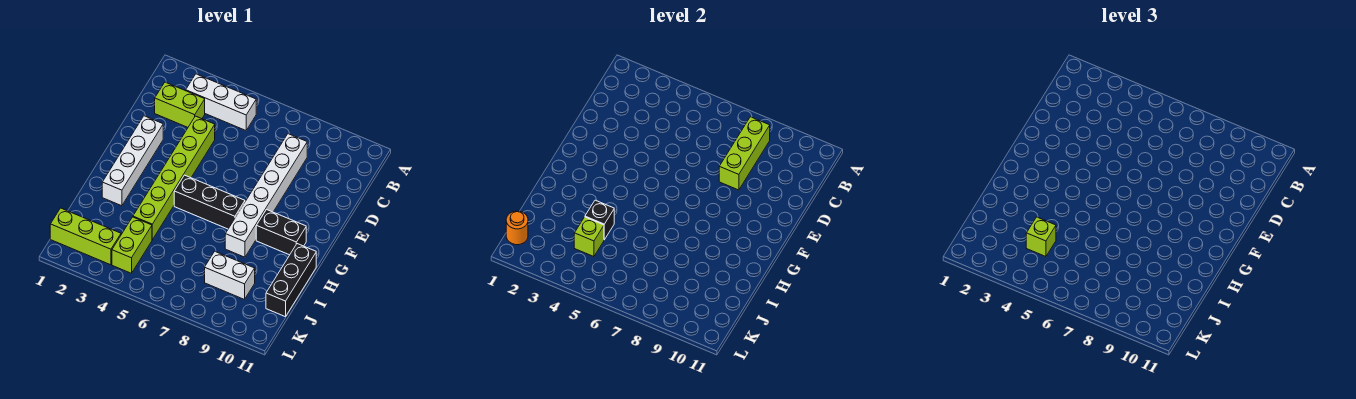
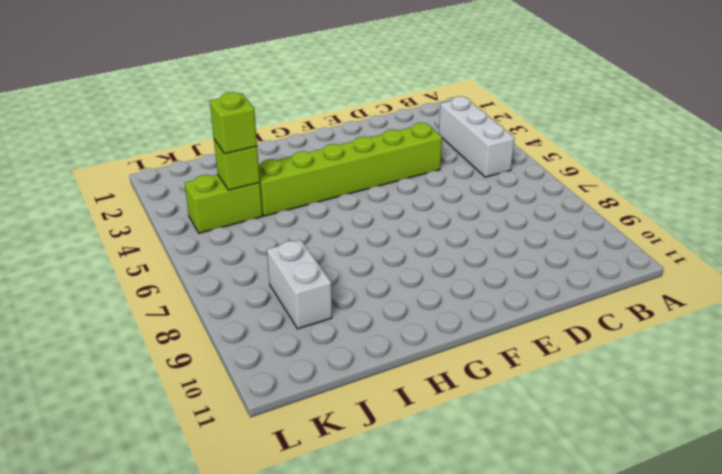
none -> lime brick C2:C3 level 1
none -> white brick C8:H8 level 1
none -> white brick E2:H2 level 1

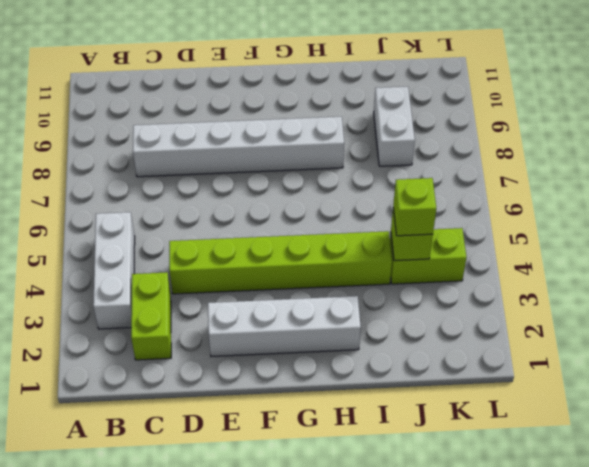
none -> black brick G5:G7 level 1
none -> black brick G9:G10 level 1
none -> black brick H11:J11 level 1

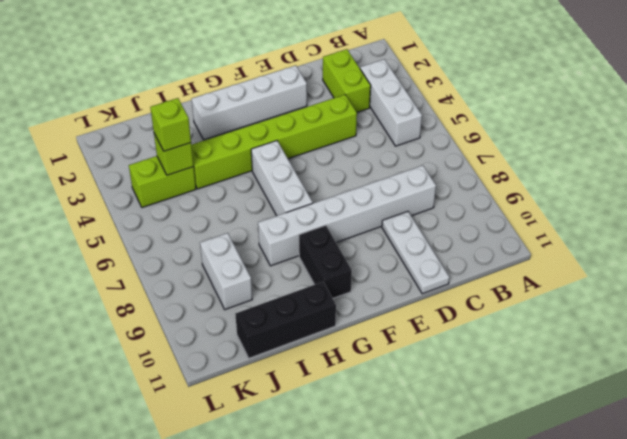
white plate D9:D11 level 1 -> none
white brick G5:G7 level 1 -> black brick G5:G7 level 1
none -> lime brick K1:K3 level 1
none -> lime brick B8:D8 level 2
none -> black brick I4 level 2

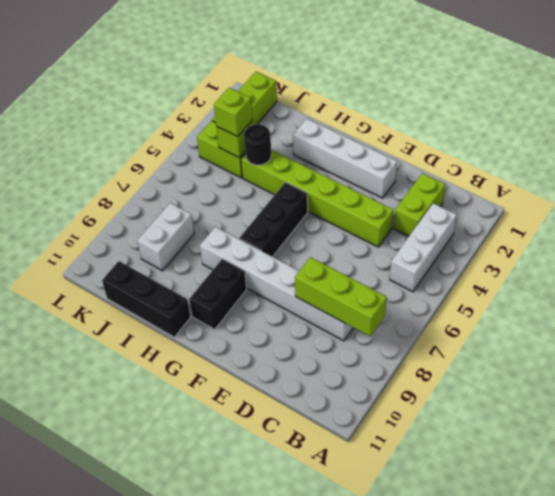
black round brick I4 level 2 -> black brick I4 level 2
none -> orange round brick K1 level 2

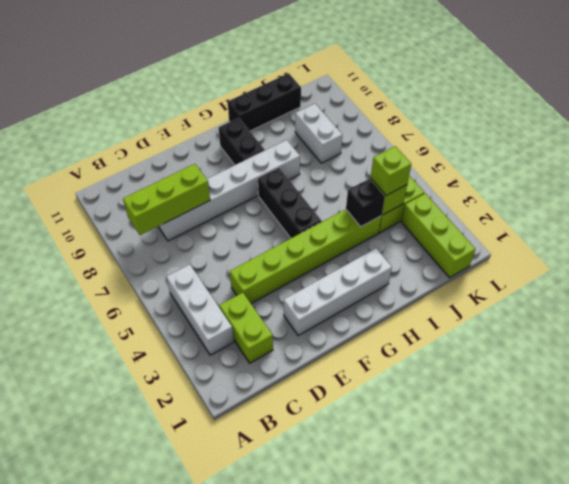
none -> orange round brick K1 level 2

